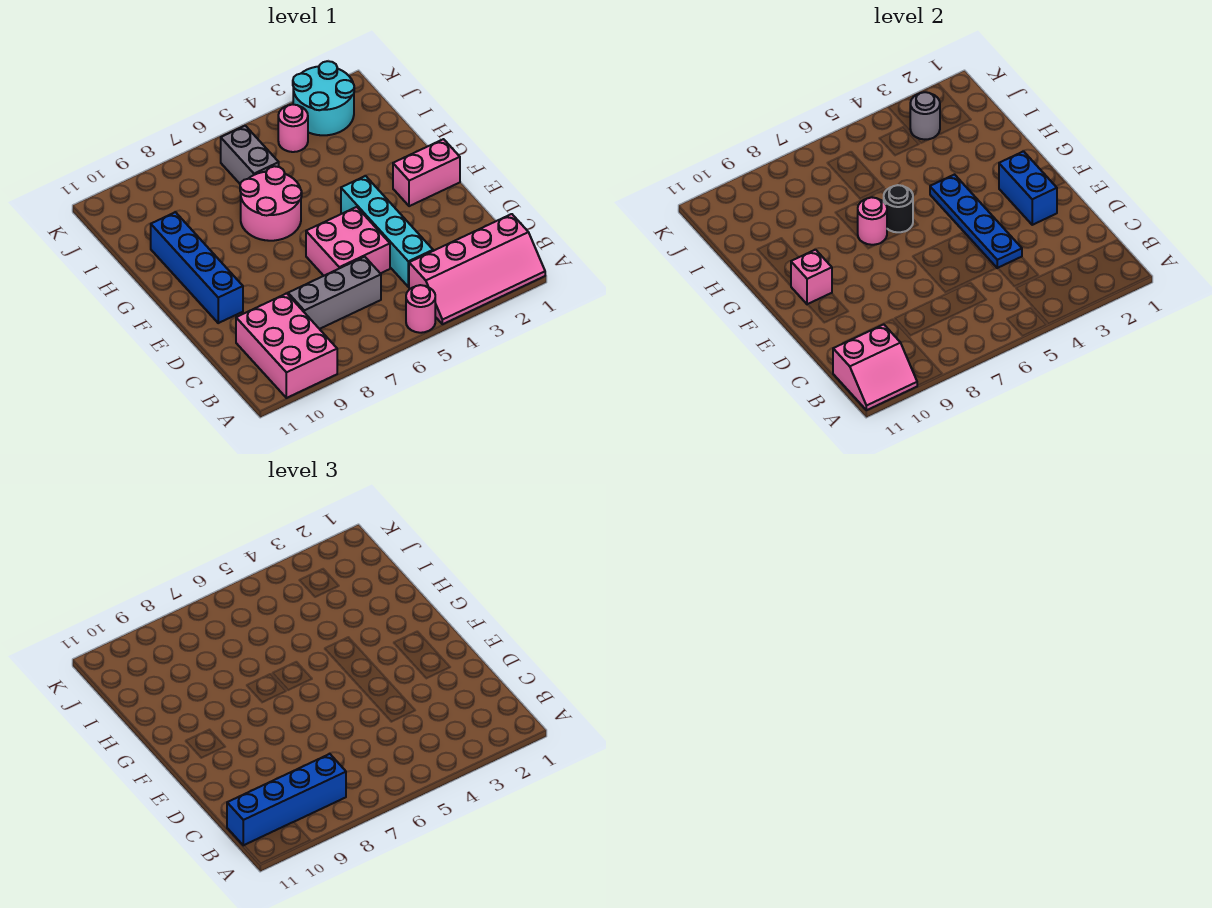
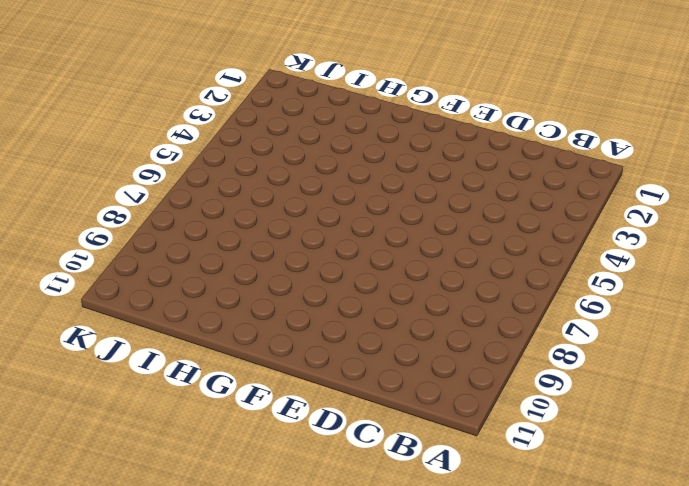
none -> pink slope A1:B4 level 1 top B
none -> pink round brick A5 level 1
none -> pink brick A9:C10 level 1

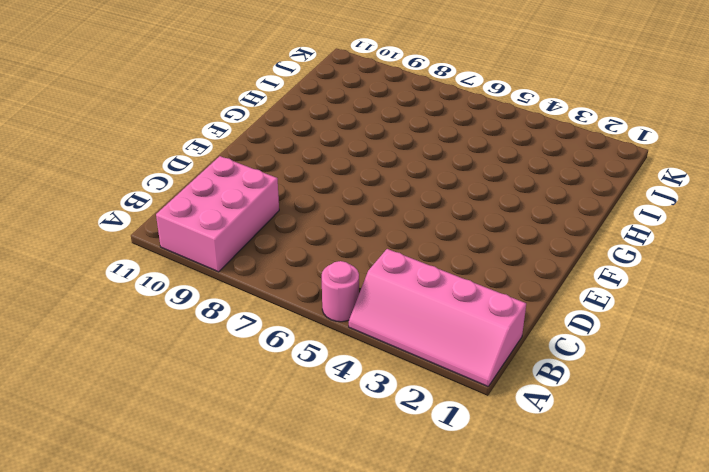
none -> cyan brick C4:F4 level 1
none -> grey brick C6:C8 level 1
none -> pink brick D5:E6 level 1

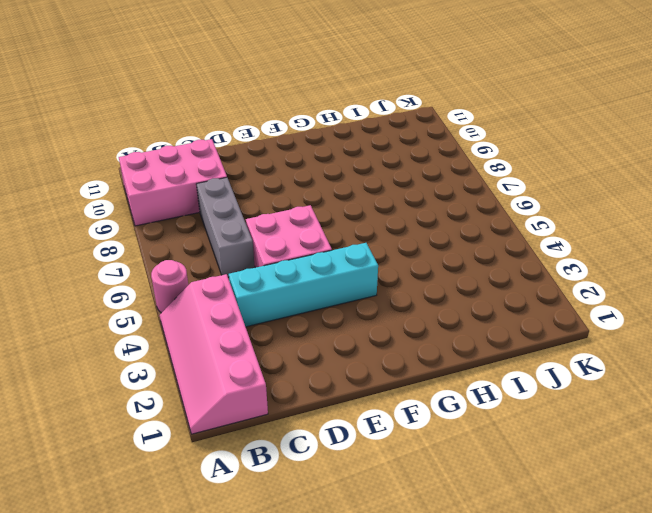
none -> blue brick E10:H10 level 1
none -> pink brick F1:F2 level 1
none -> pink round brick G6:H7 level 1

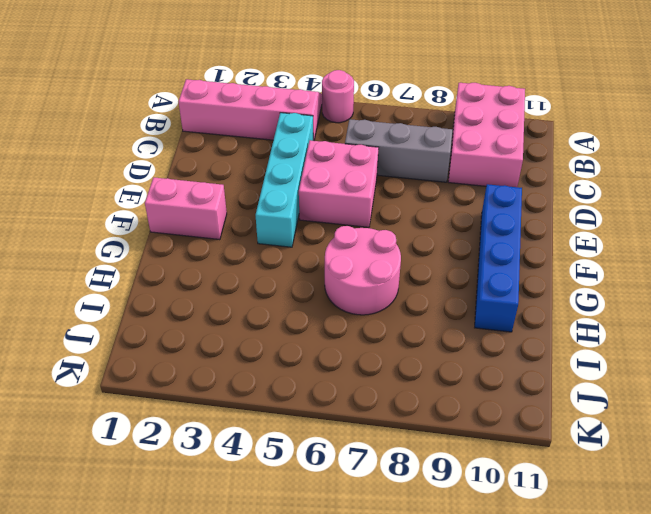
none -> grey brick I6:J6 level 1
none -> cyan round brick J2:K3 level 1
none -> pink round brick J4 level 1

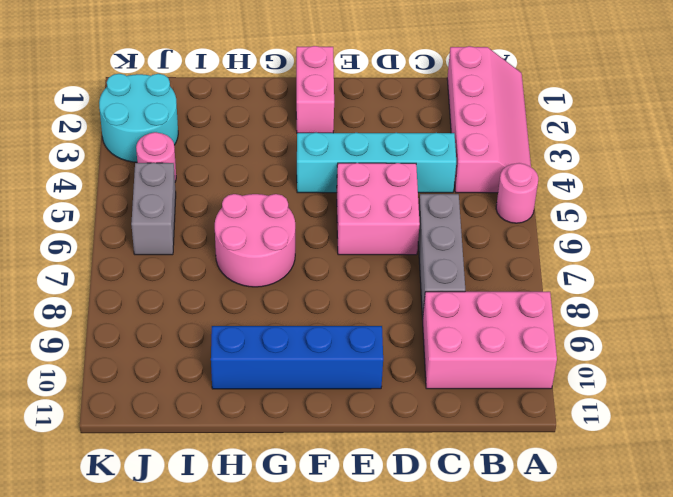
grey brick J5:J6 level 1 -> grey brick I6:J6 level 1
none -> pink slope A10:B11 level 2 top B
none -> blue plate D4:G4 level 2
none -> blue brick E2:F2 level 2

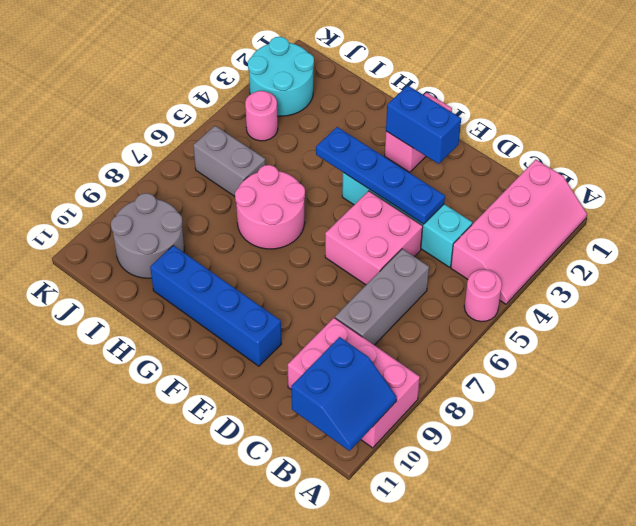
blue slope A10:B11 level 2 top B -> pink slope A10:B11 level 2 top B
grey round brick I9:J10 level 1 -> none
none -> pink brick F10 level 2
none -> black round brick G6 level 2
none -> pink round brick G7 level 2

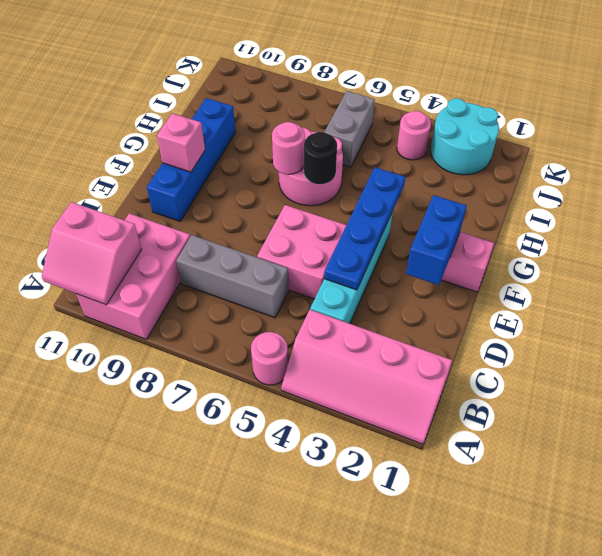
none -> grey round brick J3 level 2
none -> blue brick B8:B11 level 3

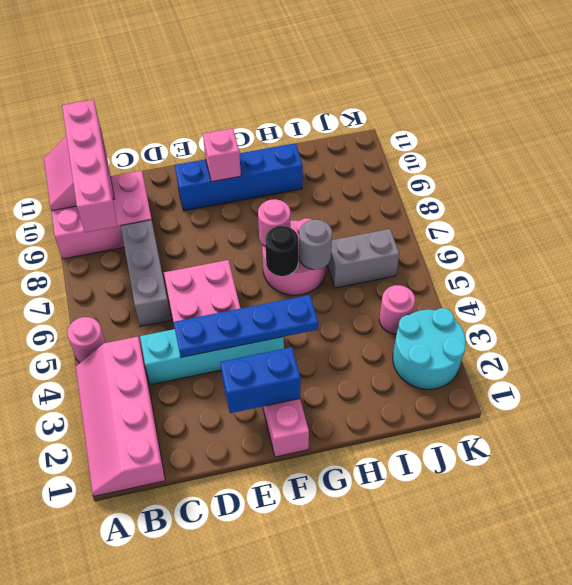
pink brick B8:B11 level 3 -> blue brick B8:B11 level 3
grey round brick H6 level 2 -> grey round brick J3 level 2

